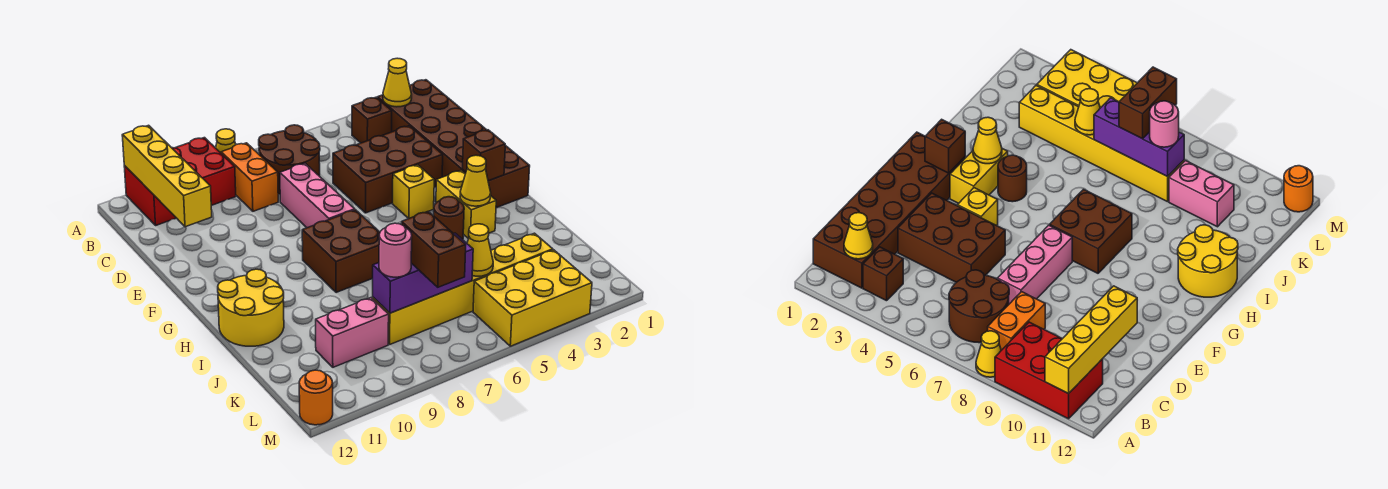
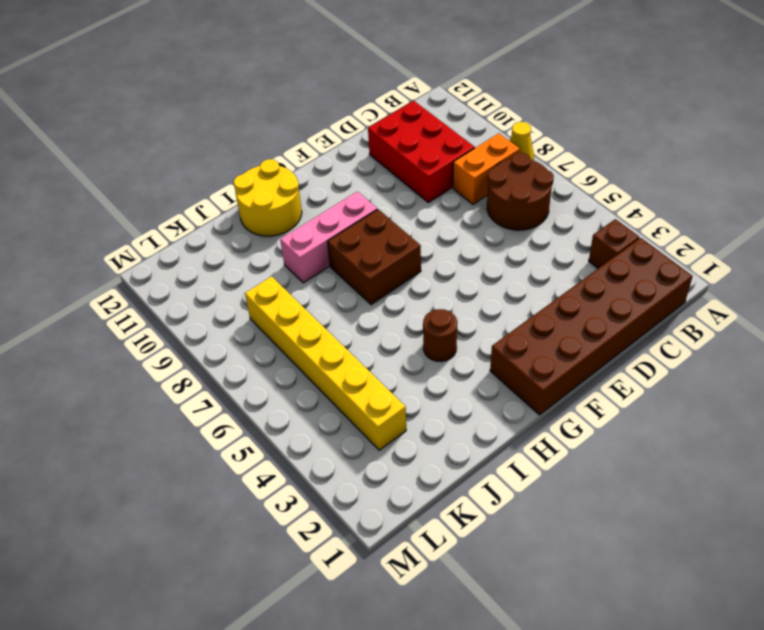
red brick C9:D11 level 1 -> red brick A9:B11 level 1
pink brick G9:I9 level 1 -> pink brick D7:F7 level 1
none -> brown brick D3:E5 level 1
none -> yellow brick F4 level 1
none -> yellow brick G3:H3 level 1

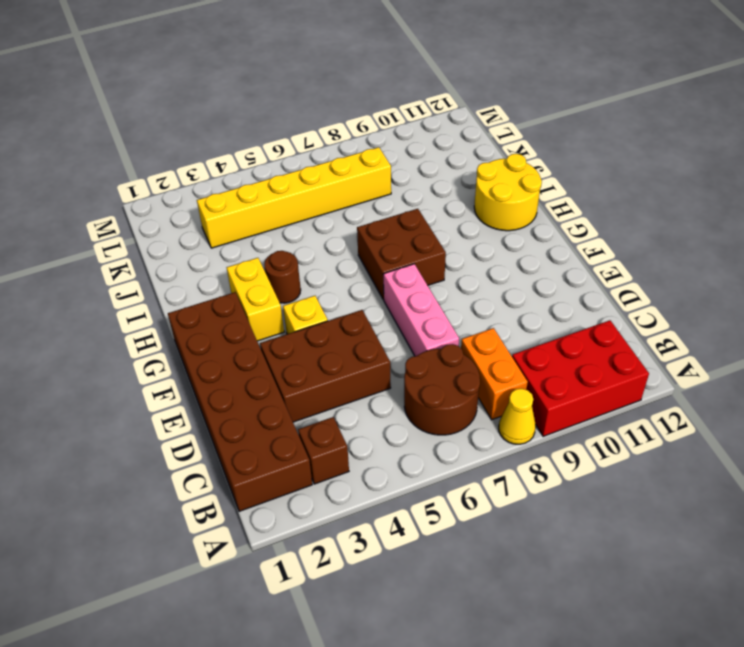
none -> pink brick K9:K10 level 1
none -> yellow brick L3:M5 level 1
none -> orange round brick M12 level 1

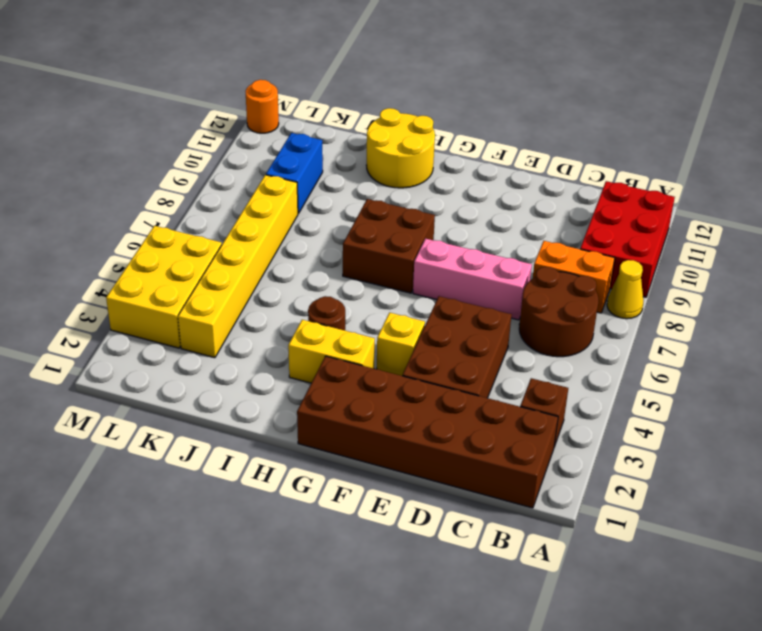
blue brick K9:K10 level 1 -> pink brick K9:K10 level 1
none -> yellow brick A11:D11 level 2
none -> yellow cone B2 level 2
none -> brown brick G2 level 2

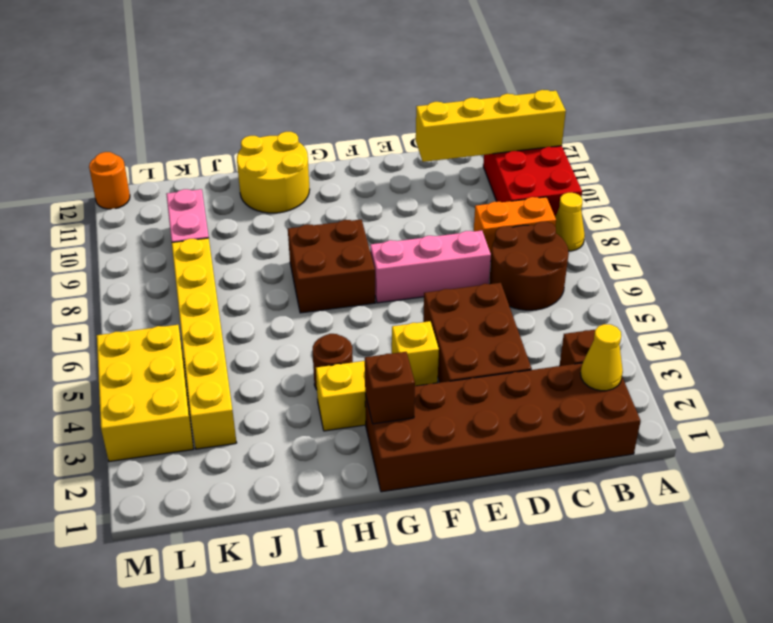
none -> yellow cone H3 level 2
none -> yellow cone K5 level 2
none -> purple brick K6:K8 level 2

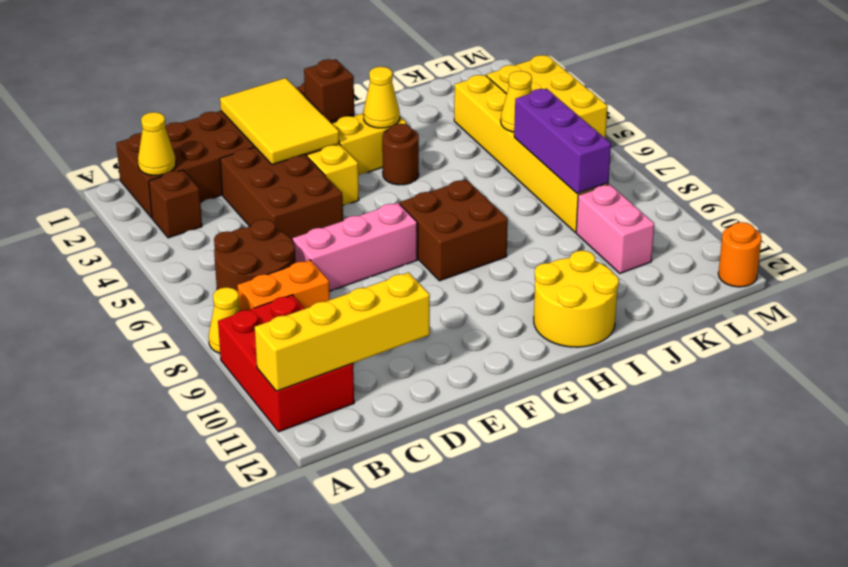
yellow tile E1:F3 level 2 -> none
none -> brown brick K7:L7 level 3
none -> pink round brick K8 level 3

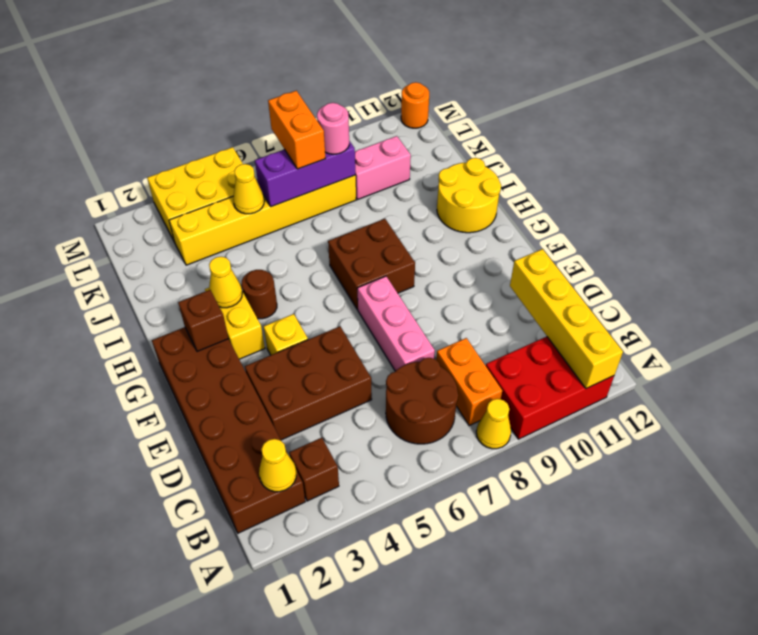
orange brick K7:L7 level 3 -> brown brick K7:L7 level 3

